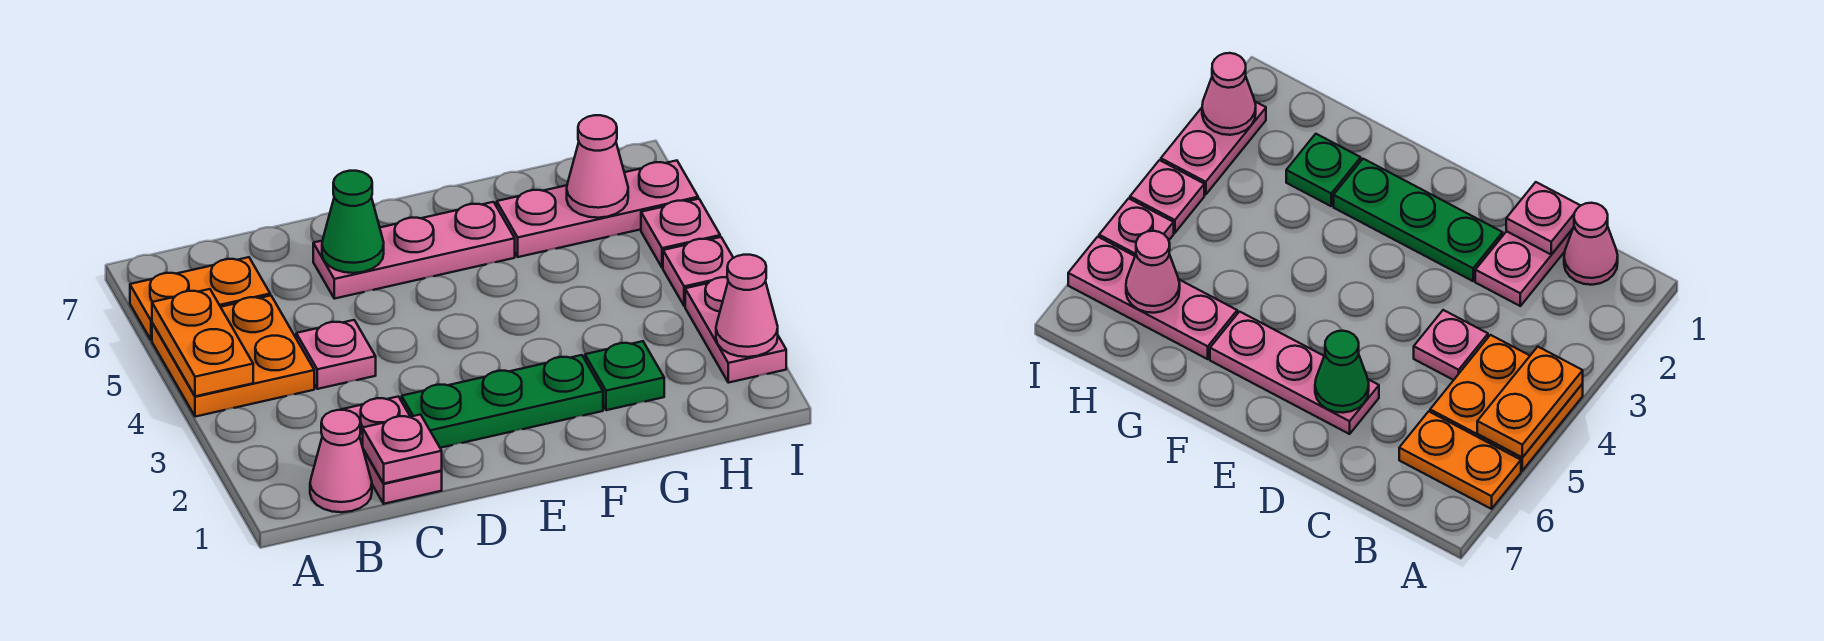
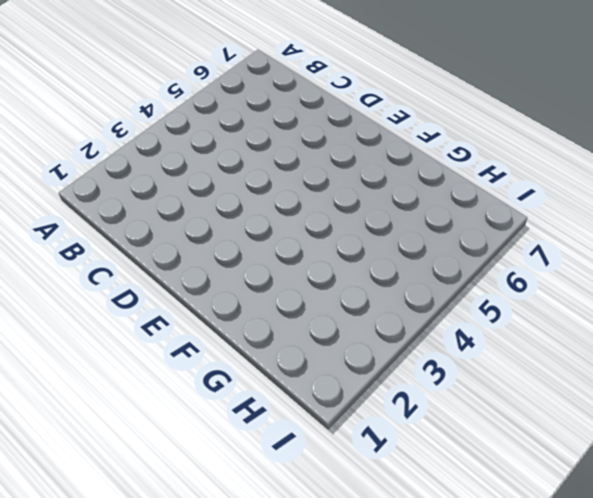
none -> orange plate A4:B5 level 1
none -> orange plate A6:B6 level 1
none -> pink cone B1 level 1

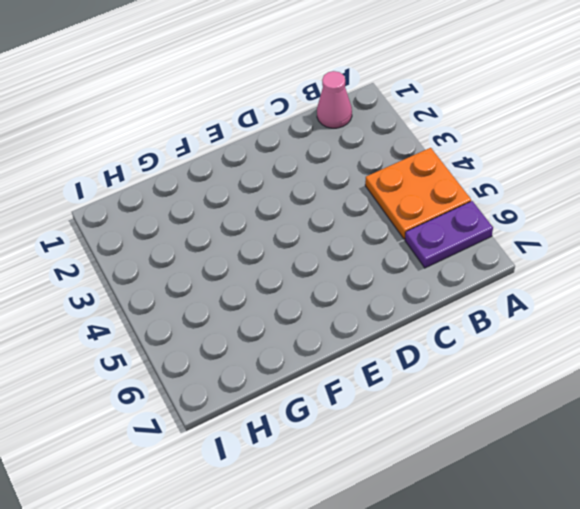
purple plate A6:B6 level 1 -> orange plate A6:B6 level 1
none -> pink plate C1:C2 level 1
none -> pink plate C4 level 1
none -> green plate D2:F2 level 1

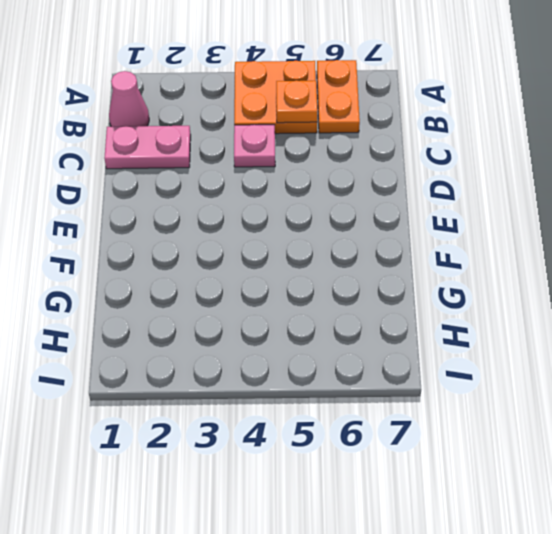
orange plate B5 level 2 -> none
none -> green plate D2:F2 level 1
none -> pink plate D6:F6 level 1
none -> green plate G2 level 1

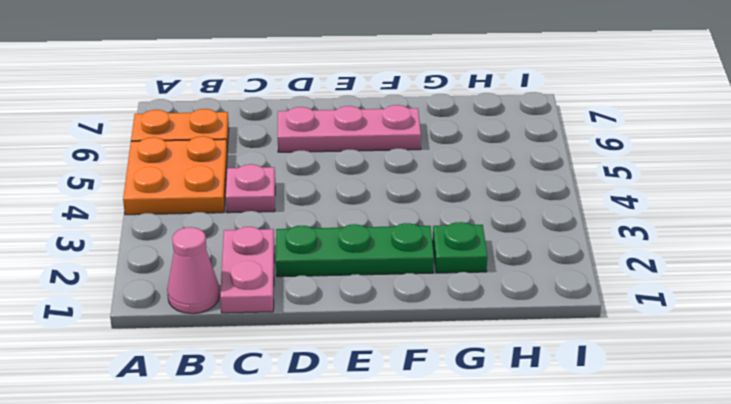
none -> pink plate G6:I6 level 1
none -> pink plate I2:I3 level 1
none -> pink plate I4 level 1

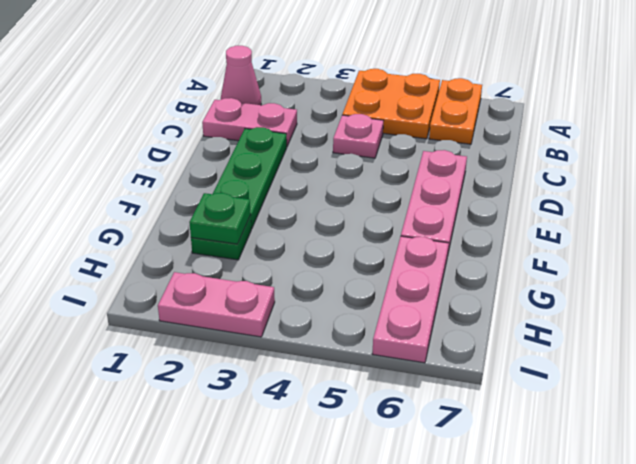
green plate G2 level 2 -> none
none -> pink plate I4 level 1
none -> pink plate I5 level 1
none -> orange plate A4:A5 level 2

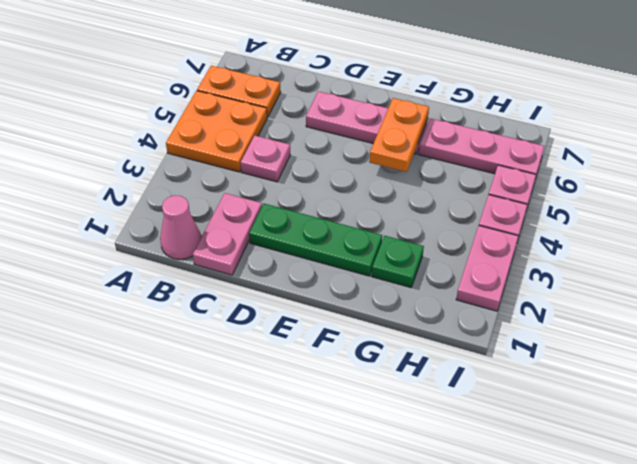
orange plate F5:F6 level 2 -> orange plate A4:A5 level 2
none -> pink plate C1 level 2
none -> green cone D6 level 2
none -> pink cone H6 level 2

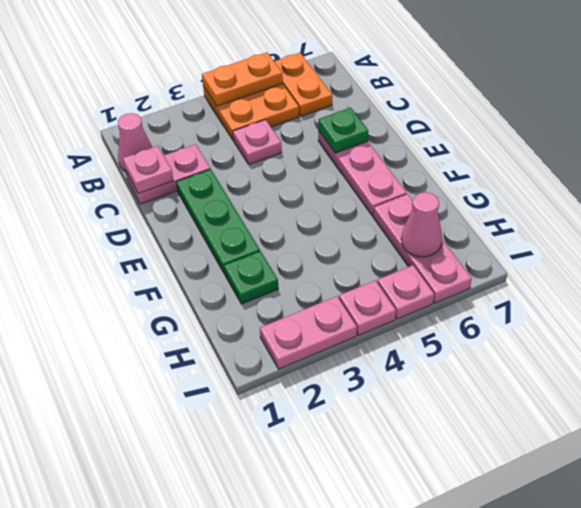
green plate D6 level 2 -> green cone D6 level 2
none -> pink cone I2 level 2

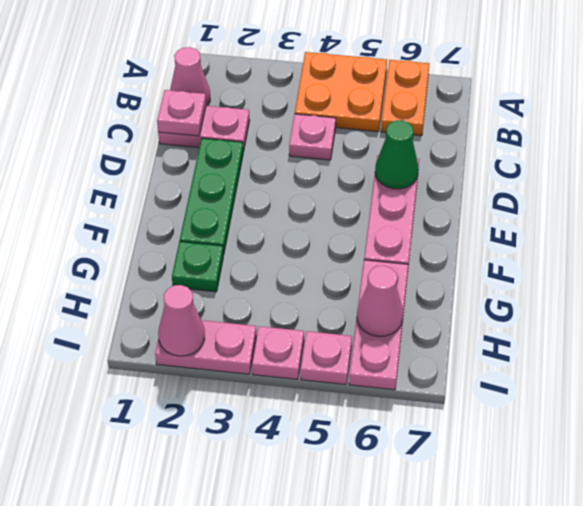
none -> orange plate A4:A5 level 2

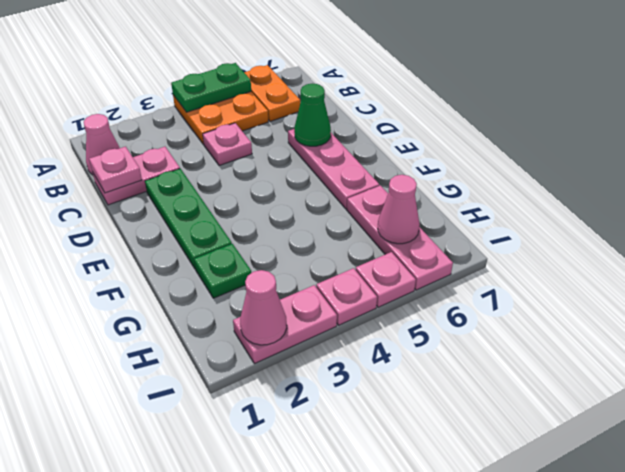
green plate A4:A5 level 2 -> orange plate A4:A5 level 2

